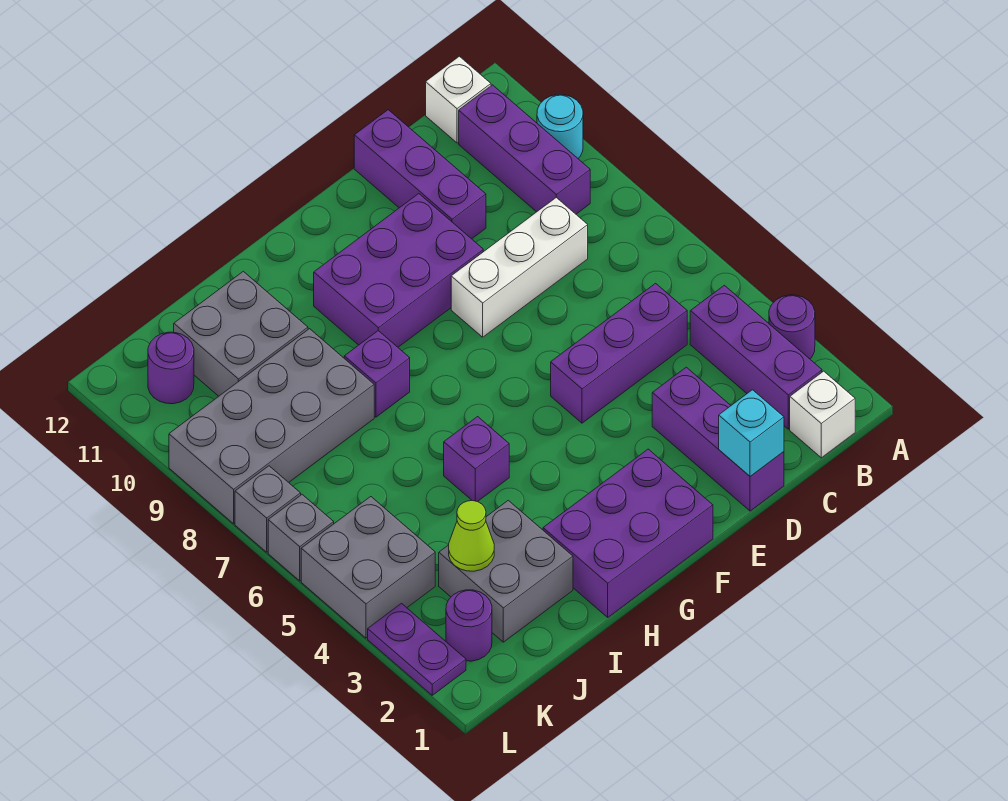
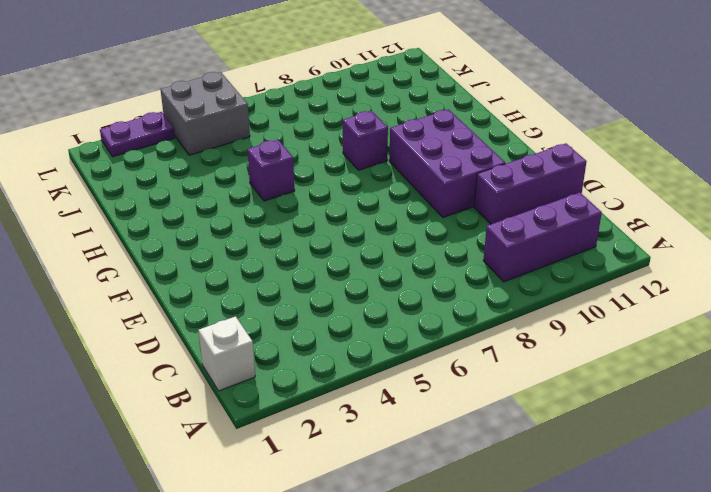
none -> purple round brick A3 level 1
none -> cyan round brick A10 level 1
none -> purple brick B2:B4 level 1

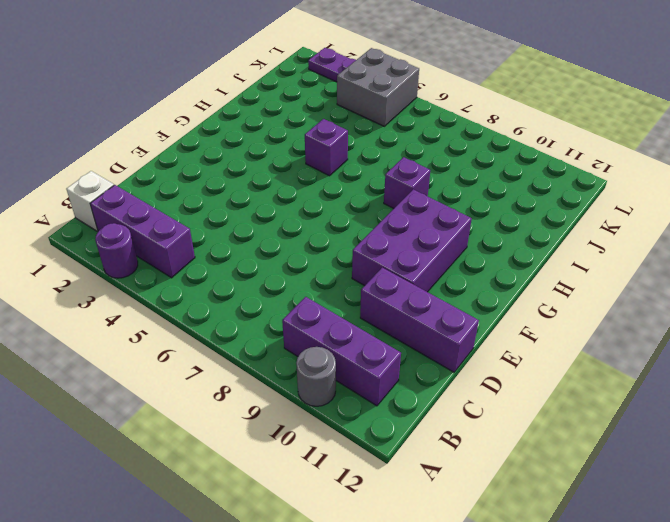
grey round brick A10 level 1 -> cyan round brick A10 level 1
none -> white brick B12 level 1
none -> purple brick C5:E5 level 1
none -> white brick C8:E8 level 1

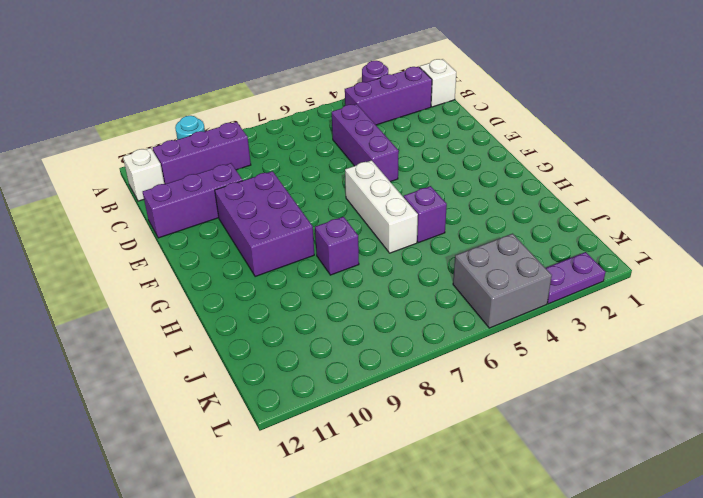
white brick F6:H6 level 1 -> white brick C8:E8 level 1
none -> purple brick D1:D3 level 1
none -> purple brick F1:H2 level 1
none -> grey brick I2:J3 level 1

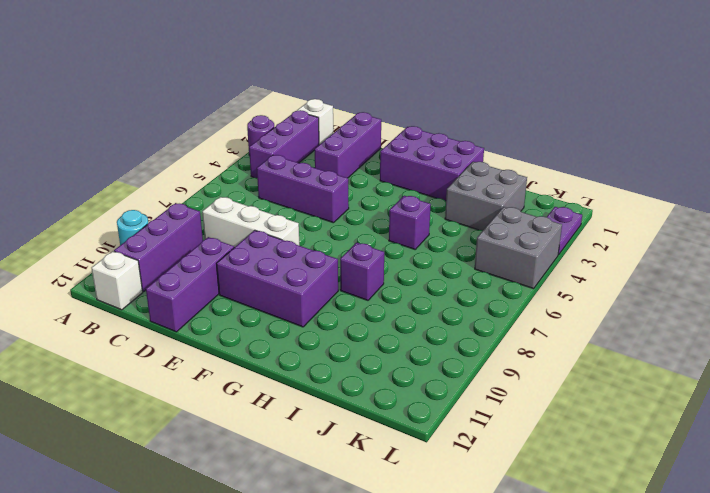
none -> grey brick I8:L9 level 1
none -> grey brick I10:J11 level 1
none -> purple round brick K2 level 1

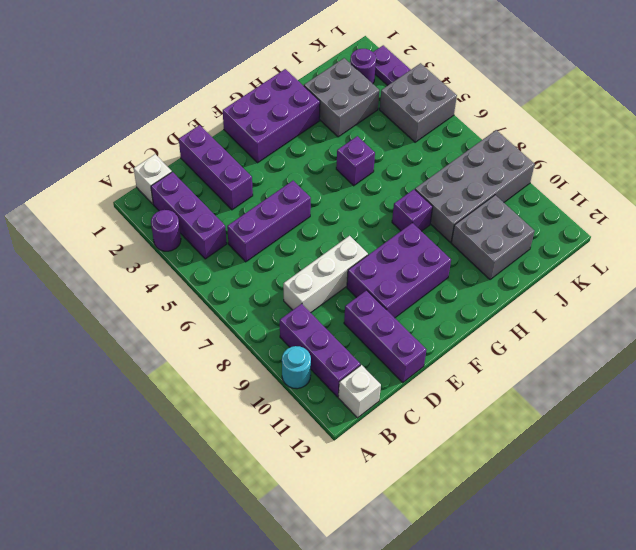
none -> purple round brick K11 level 1
none -> grey brick L6 level 1
none -> grey brick L7 level 1

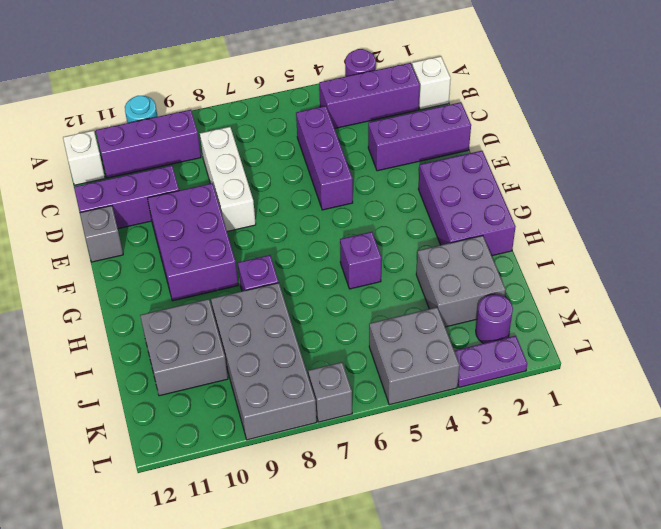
grey brick E12 level 1 -> grey brick L6 level 1
none -> purple round brick K11 level 1
none -> cyan brick D1 level 2
none -> lime cone J3 level 2

